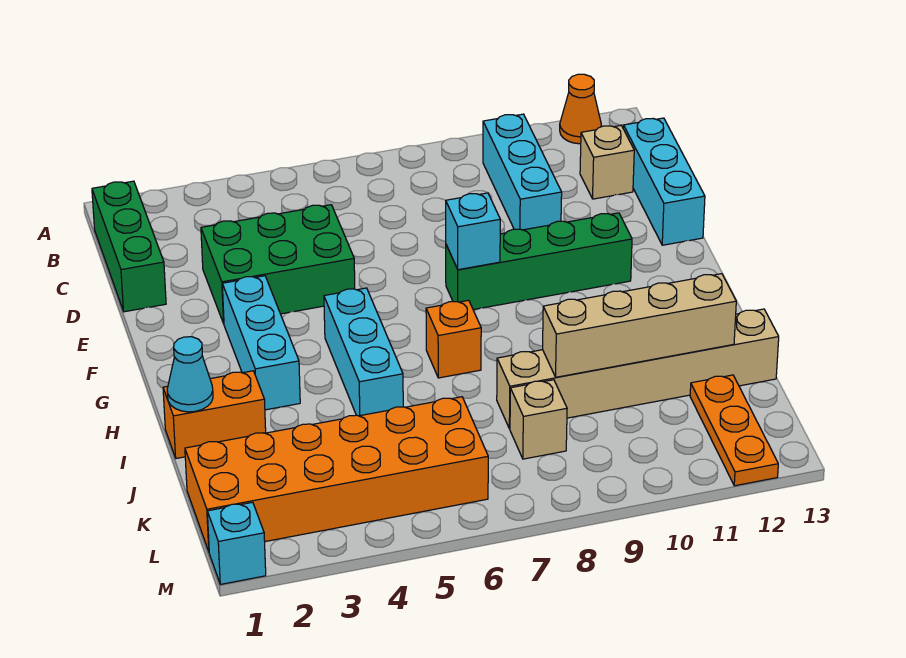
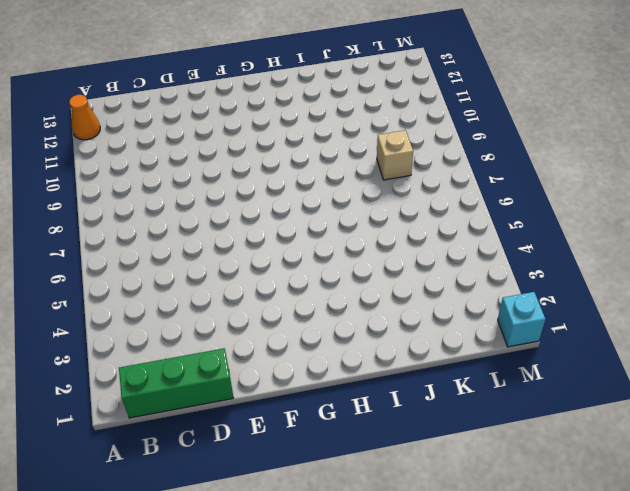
none -> cyan brick B10:D10 level 1
none -> tan brick C12 level 1
none -> cyan brick C13:E13 level 1

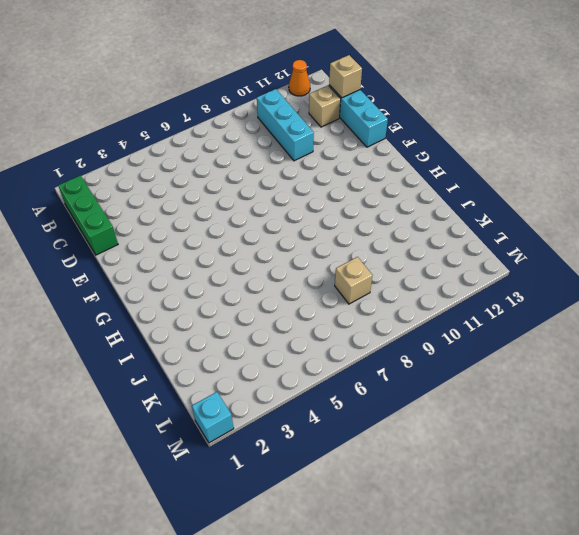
tan brick C13 level 2 -> none
none -> green brick D3:E5 level 1
none -> cyan brick F3:H3 level 1
none -> green brick F8:F11 level 1

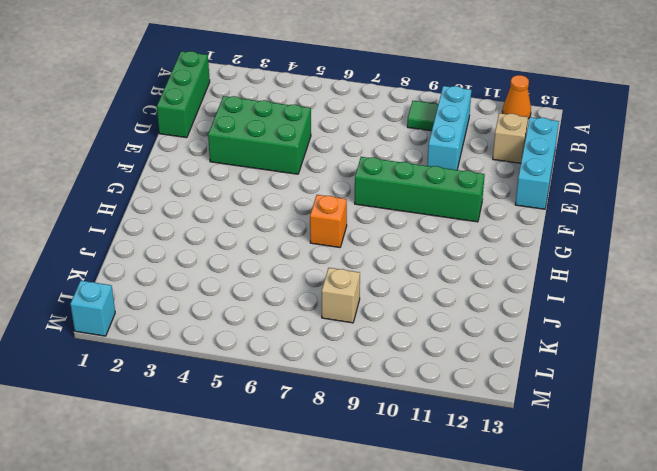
green tile B9 level 1 -> none
none -> cyan brick F3:H3 level 1
none -> cyan brick G5:I5 level 1
none -> orange brick I1:I2 level 1

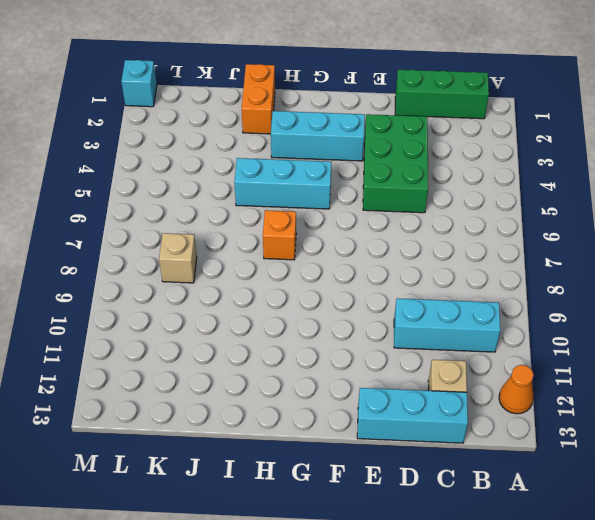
none -> green brick F8:F11 level 1
none -> tan brick J8:J13 level 1
none -> orange brick K1:L6 level 1

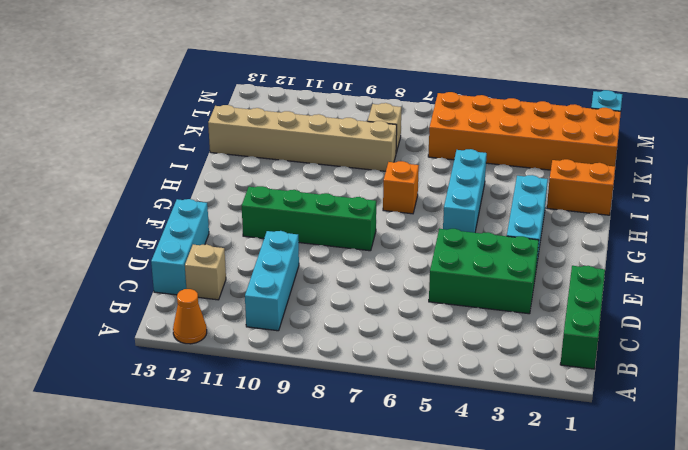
none -> orange plate K12:M12 level 1
none -> cyan brick F8 level 2
none -> cyan cone I1 level 2

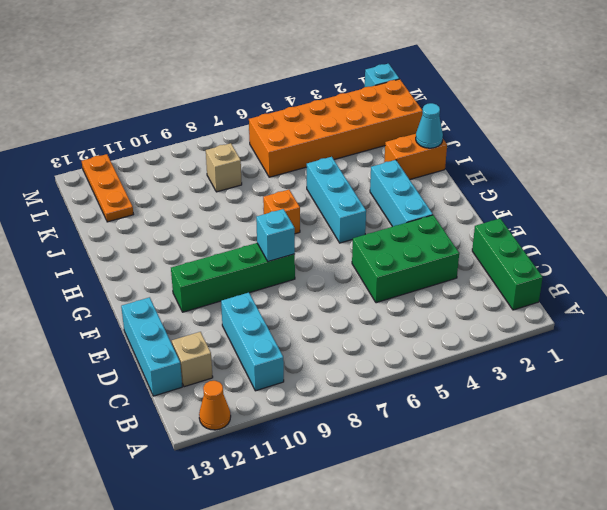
none -> tan brick J8:J13 level 1
none -> tan brick J9:J12 level 2

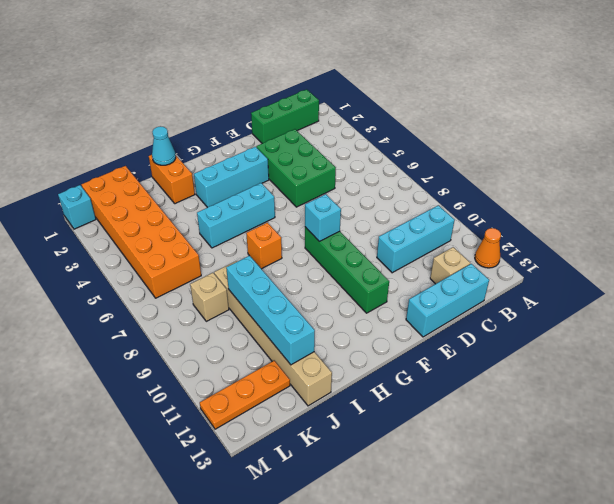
cyan brick J9:J12 level 2 -> tan brick J9:J12 level 2

